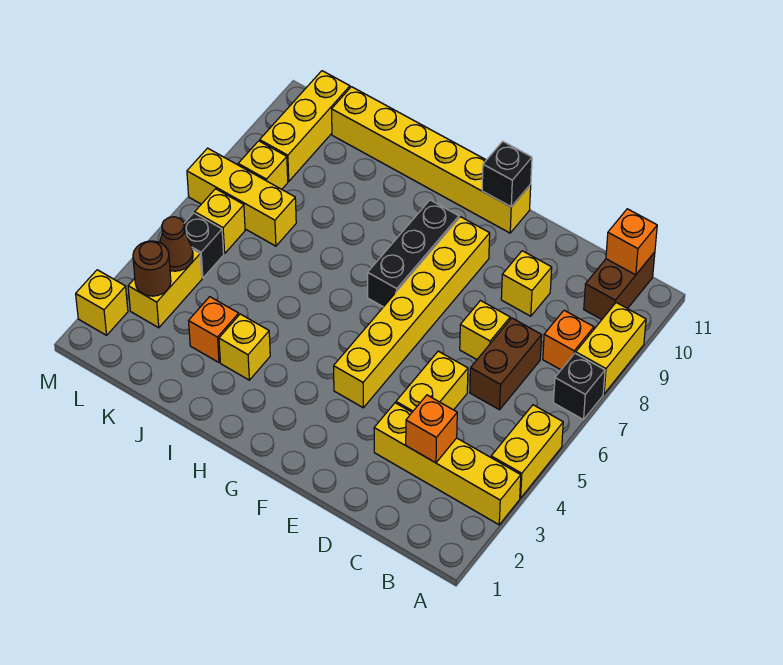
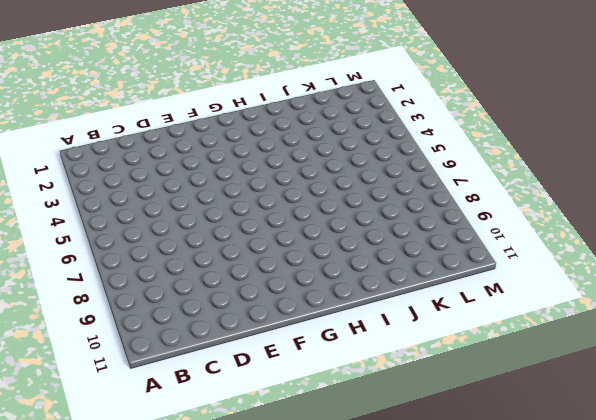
none -> yellow brick A3:D3 level 1
none -> yellow brick A4:A5 level 1
none -> black brick A7 level 1

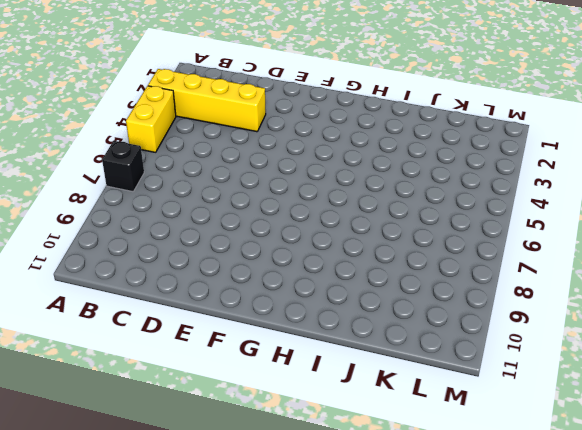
none -> yellow brick A8:A9 level 1
none -> orange brick B8 level 1
none -> brown brick B10:B11 level 1

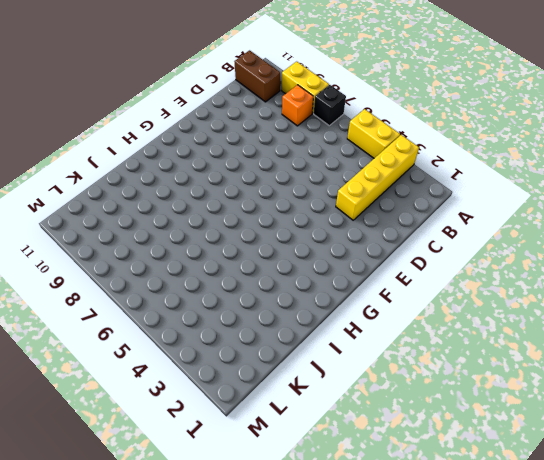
none -> brown brick C6:C7 level 1
none -> yellow brick D4:D5 level 1
none -> yellow brick D7 level 1

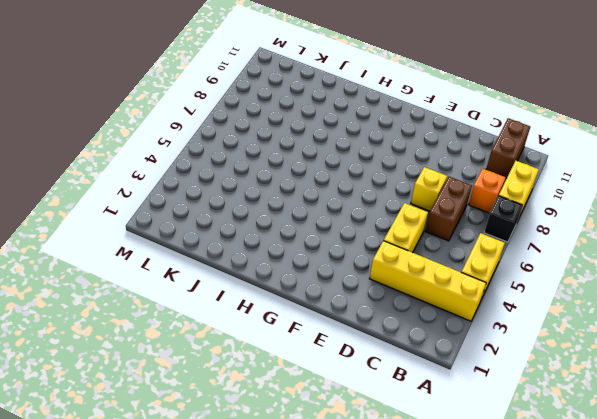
none -> yellow brick D9 level 1
none -> yellow brick F4:F9 level 1
none -> yellow brick F11:K11 level 1

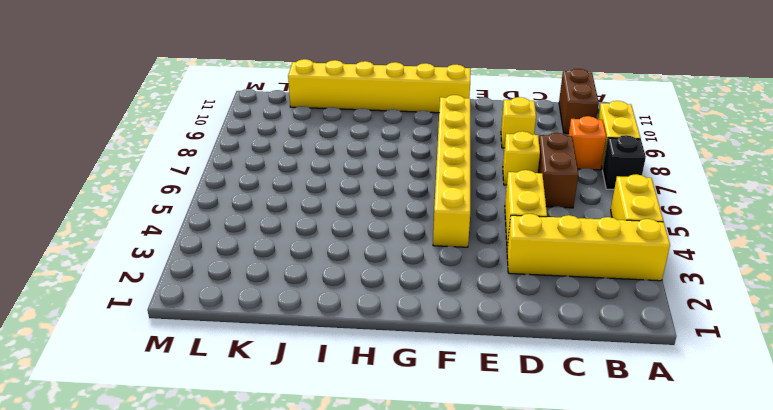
none -> black brick G7:G9 level 1
none -> yellow brick I3 level 1
none -> orange brick J3 level 1

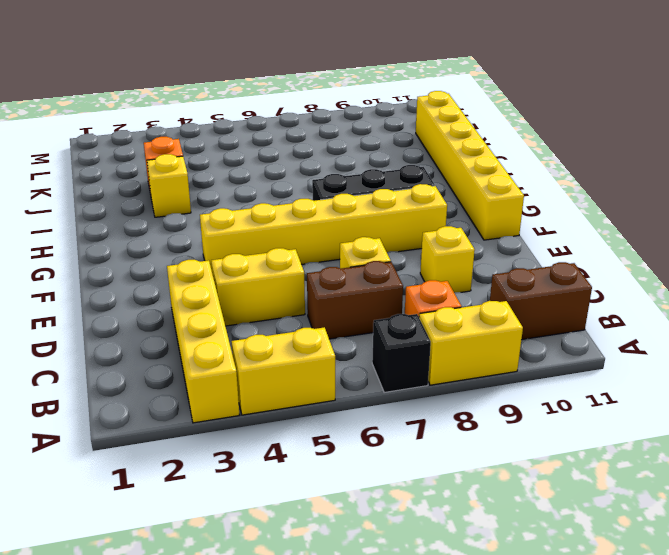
none -> yellow brick K7:M7 level 1
none -> yellow brick L3:L4 level 1
none -> black brick L5 level 1

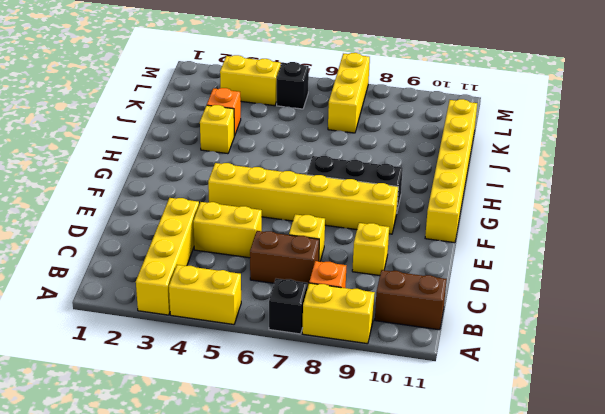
none -> yellow brick L6 level 1
none -> yellow brick L8 level 1
none -> yellow brick L9:L11 level 1

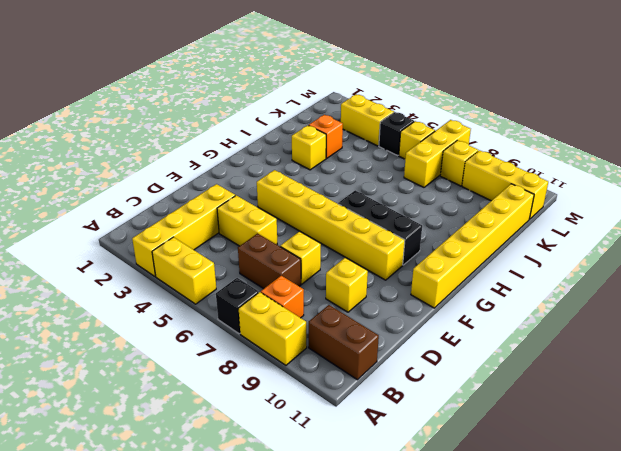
none -> yellow brick M2 level 1
none -> orange brick B11 level 2
none -> orange brick C3 level 2

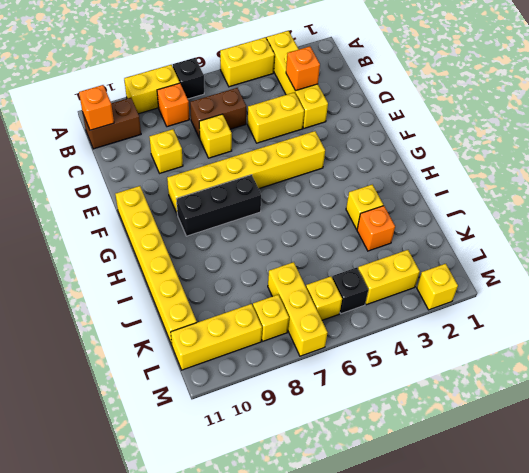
none -> black brick F11 level 2
none -> brown round brick L3 level 2
none -> brown cone L4 level 2

